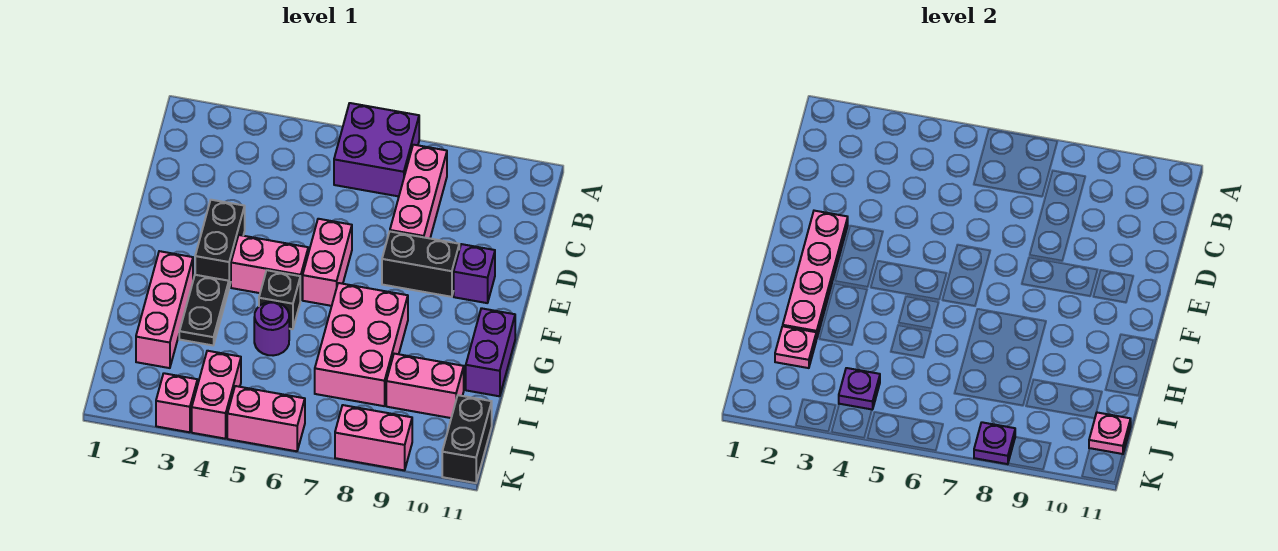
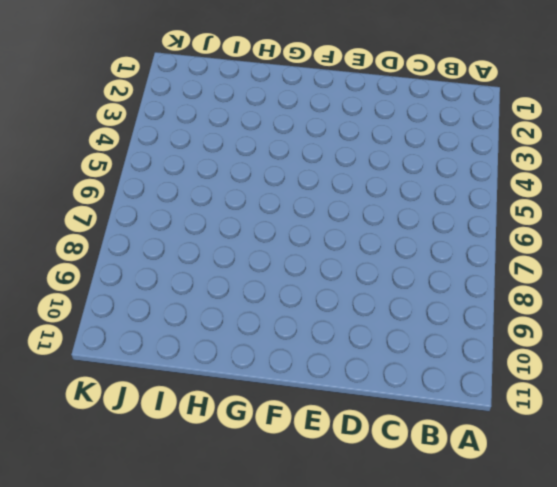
none -> purple brick A6:B7 level 1
none -> pink brick B8:D8 level 1
none -> black brick E3:F3 level 1

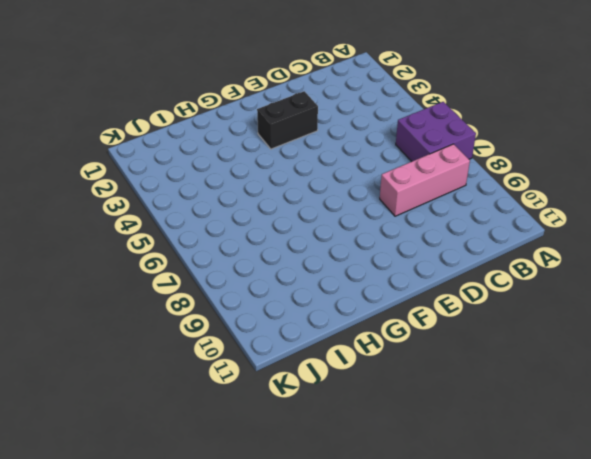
none -> pink brick E6:F6 level 1
none -> black brick E8:E9 level 1
none -> purple brick E10 level 1

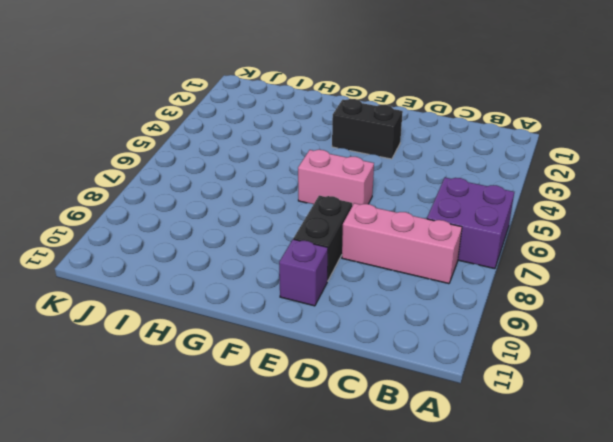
none -> pink brick F4:F5 level 1
none -> pink brick G2:I2 level 1
none -> black plate G3:H3 level 1

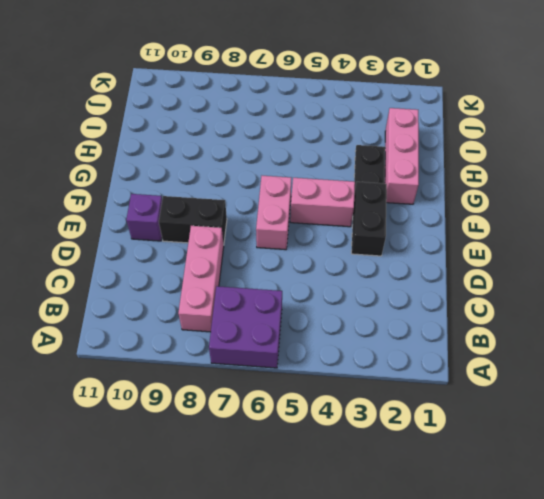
none -> black brick G5 level 1
none -> pink brick G7:I8 level 1
none -> purple brick G11:H11 level 1

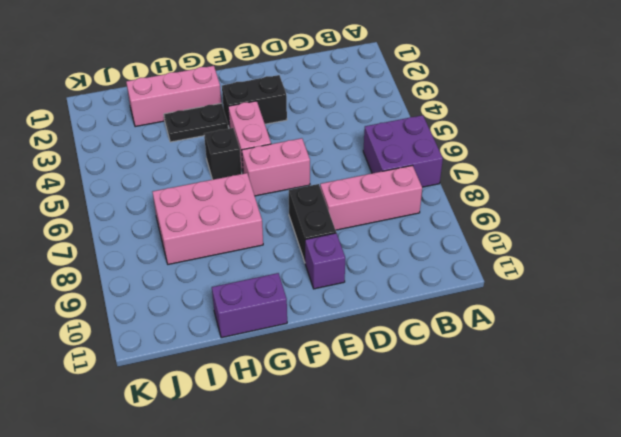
none -> purple round brick H5 level 1
none -> pink brick I9:I10 level 1
none -> pink brick J4:K4 level 1

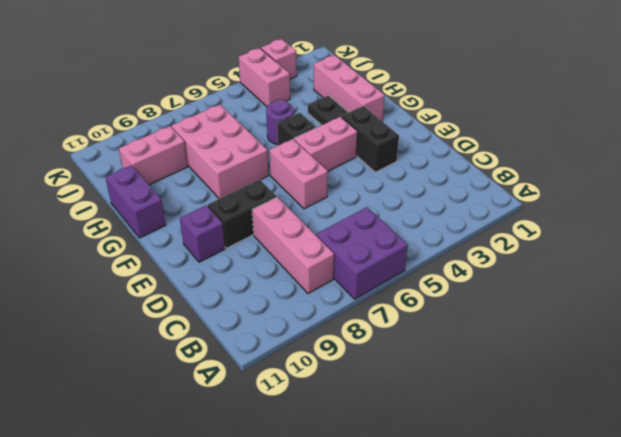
none -> black brick J11:K11 level 1
none -> pink brick K5:K6 level 1
none -> pink brick K8:K9 level 1

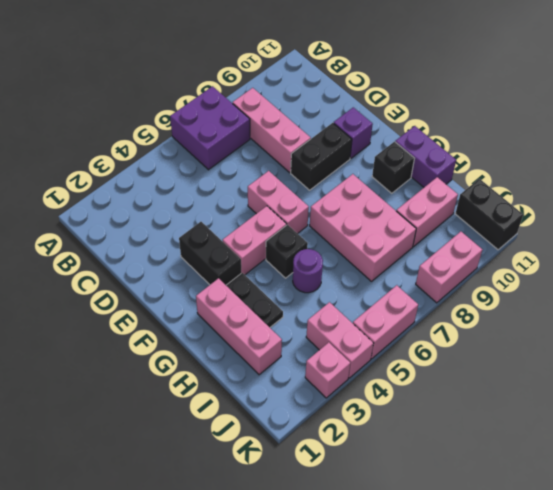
black brick G10 level 1 -> none
none -> pink plate E2:H2 level 2
none -> pink plate I2 level 2
none -> purple plate J4 level 2

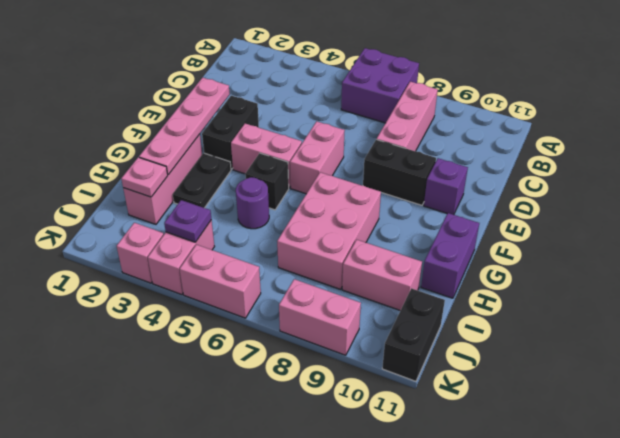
none -> pink plate J11 level 2
none -> purple plate K8 level 2

